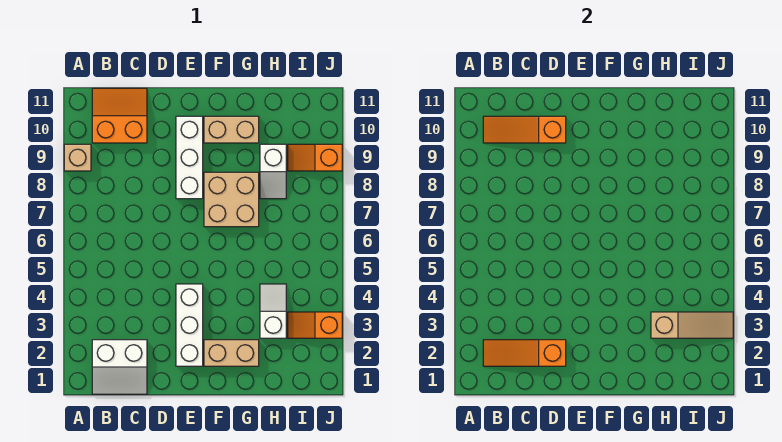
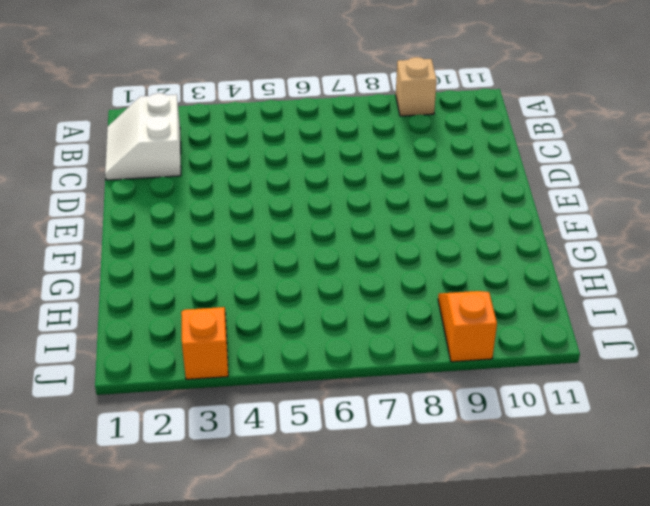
none -> orange slope B10:C11 level 1 top 10
none -> white brick E2:E4 level 1
none -> white brick E8:E10 level 1

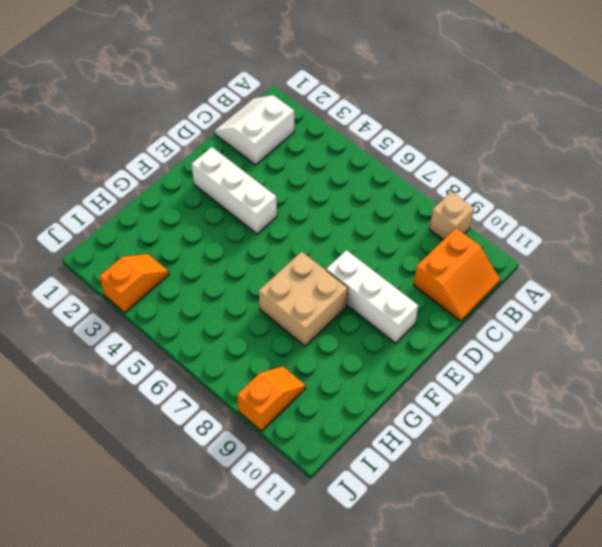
none -> tan brick F2:G2 level 1
none -> tan brick F10:G10 level 1
none -> white slope H3:H4 level 1 top 3

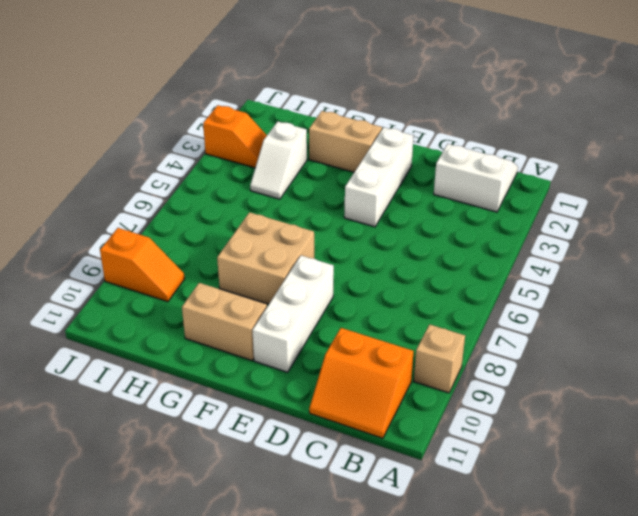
none -> white slope H8:H9 level 1 top 9
none -> orange slope B2:D2 level 2 top D
none -> orange slope B10:D10 level 2 top D

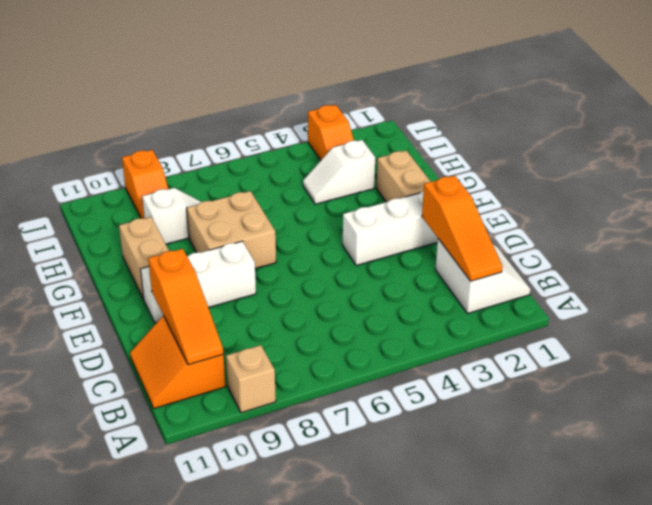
none -> tan slope H3:J3 level 2 top H

